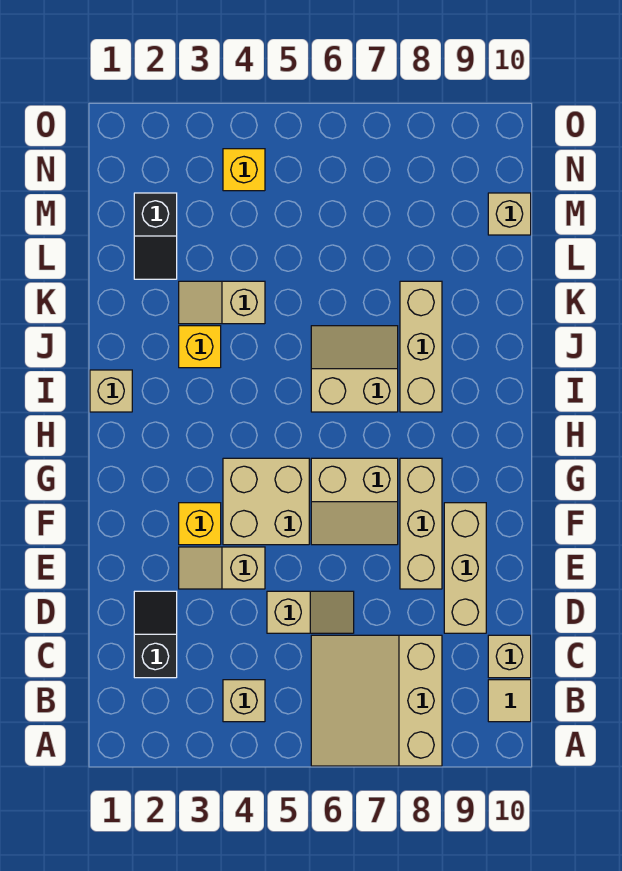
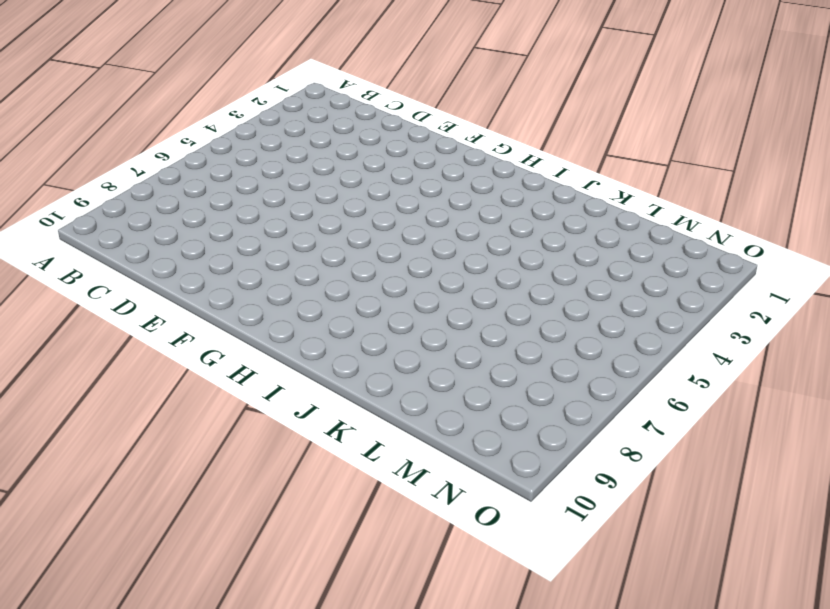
none -> tan slope A6:C8 level 1 top 8
none -> tan brick B4 level 1
none -> tan tile B10 level 1

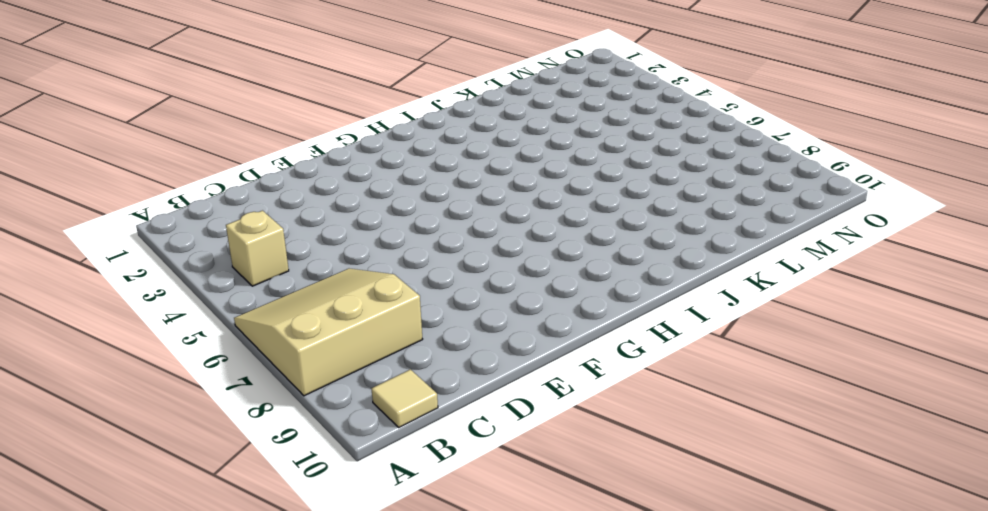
none -> black slope C2:D2 level 1 top C
none -> tan brick C10 level 1
none -> tan slope D5:D6 level 1 top 5

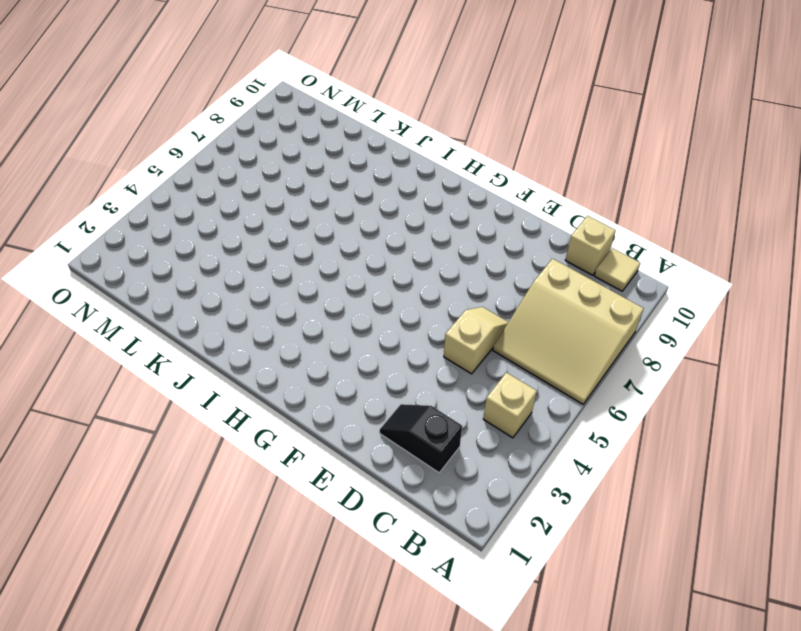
none -> tan brick D9:F9 level 1
none -> tan slope E3:E4 level 1 top 4
none -> tan brick E8:G8 level 1

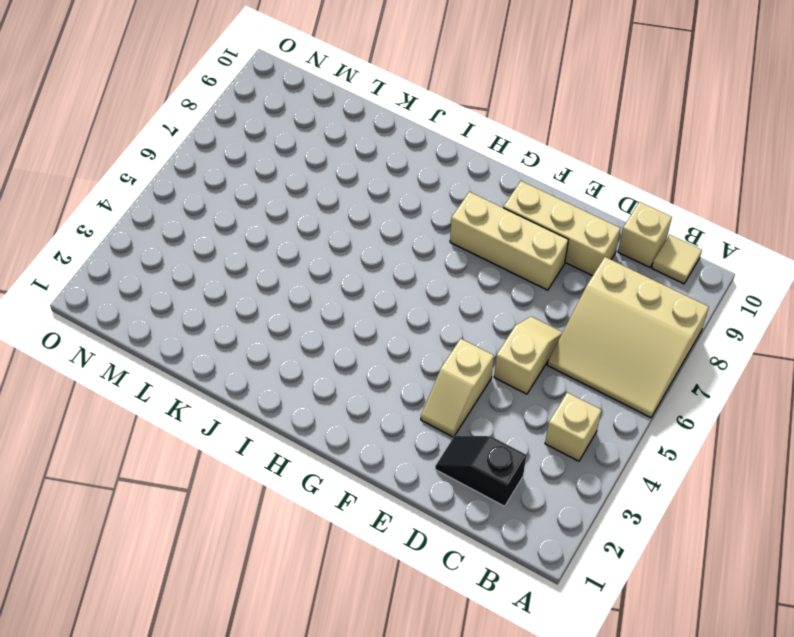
none -> yellow brick F3 level 1
none -> tan brick F4:G5 level 1
none -> tan slope F6:G7 level 1 top G

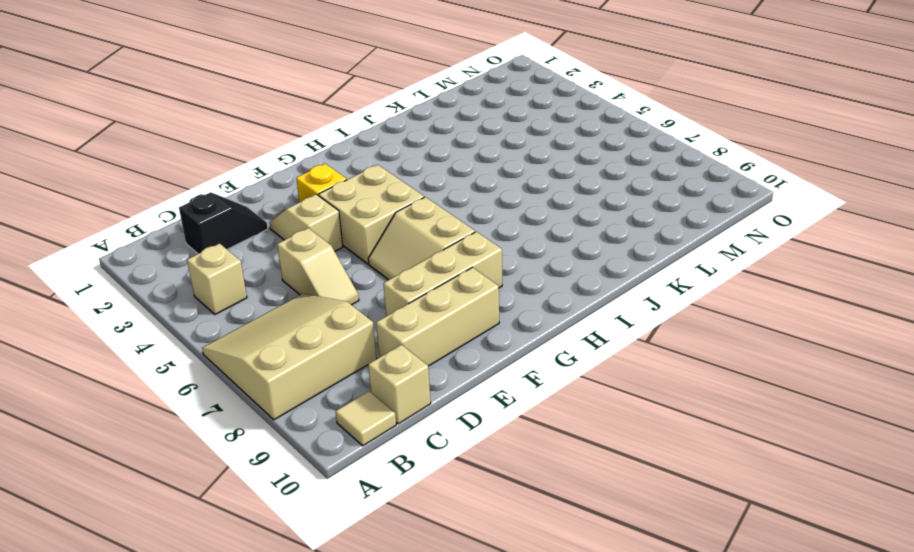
none -> tan brick I1 level 1
none -> tan slope I6:J7 level 1 top I
none -> tan brick I8:K8 level 1

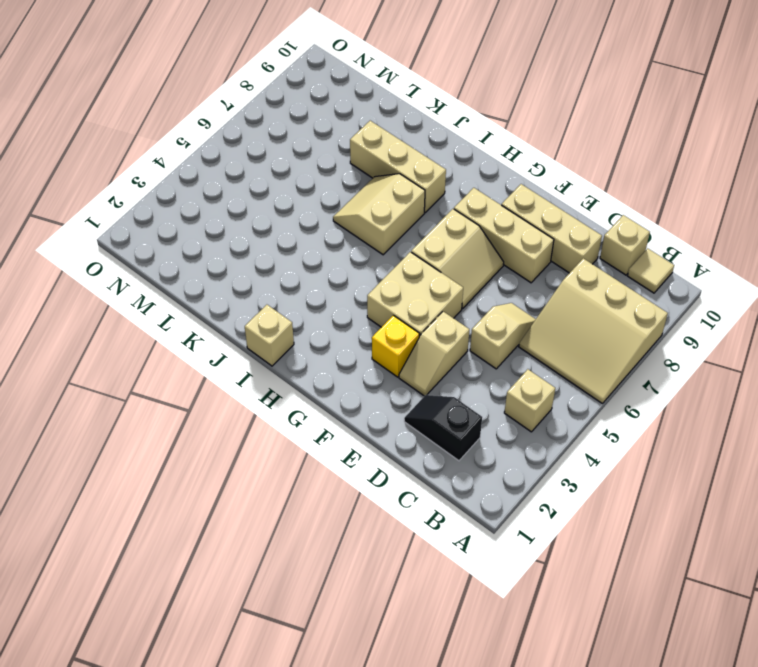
none -> yellow brick J3 level 1
none -> tan slope K3:K4 level 1 top 4
none -> black slope L2:M2 level 1 top M

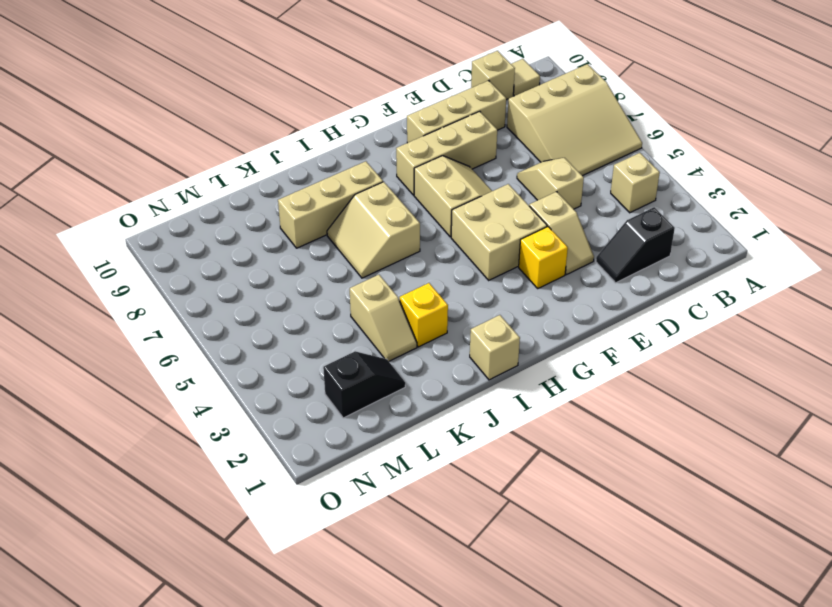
none -> tan brick M10 level 1
none -> yellow brick N4 level 1

